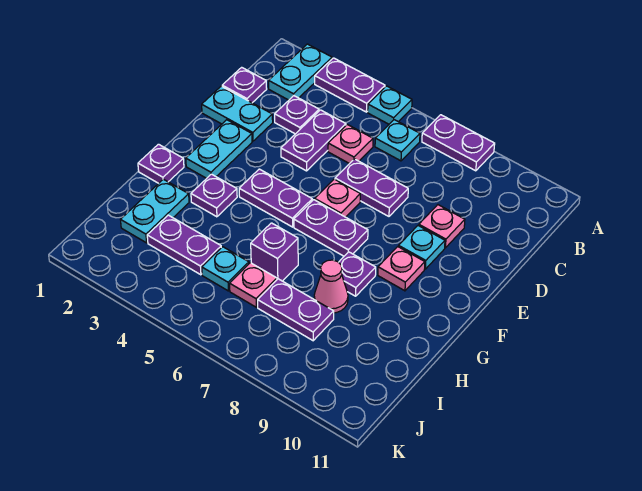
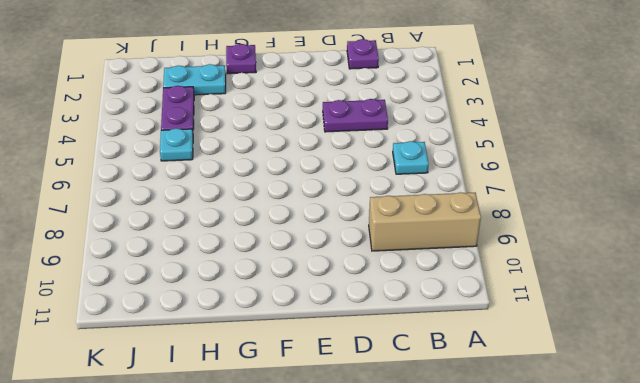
tan brick A9:C9 level 1 -> none
none -> cyan plate A2:B2 level 1
none -> purple plate A3:A4 level 1
none -> cyan plate A5 level 1

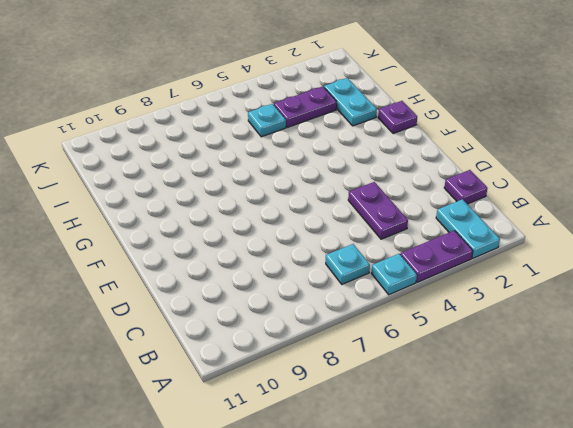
none -> purple plate A7:A8 level 1
none -> purple plate C3 level 1
none -> pink plate C5 level 1

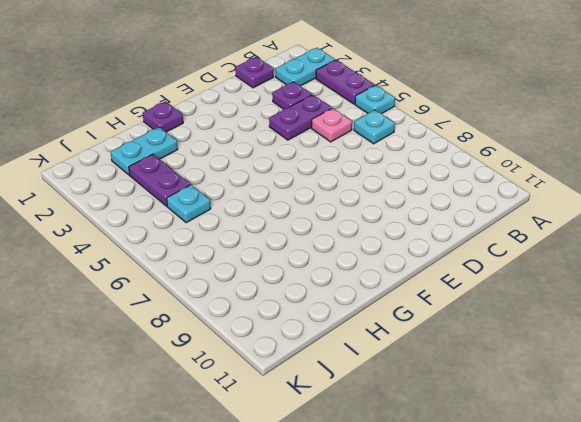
none -> purple plate A7:A8 level 1
none -> cyan plate D1:D2 level 1
none -> purple plate D6:D7 level 1

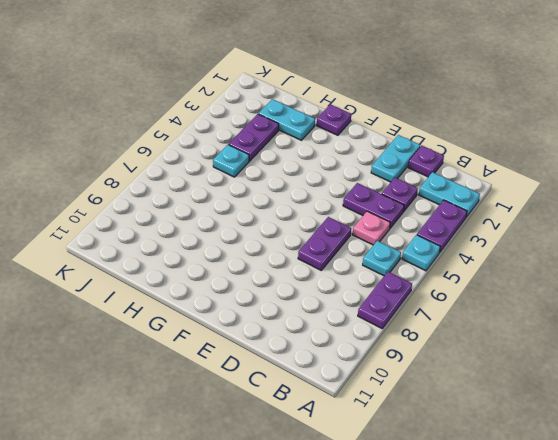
none -> pink plate D9 level 1
none -> cyan plate E2:F2 level 1
none -> pink plate E6 level 1

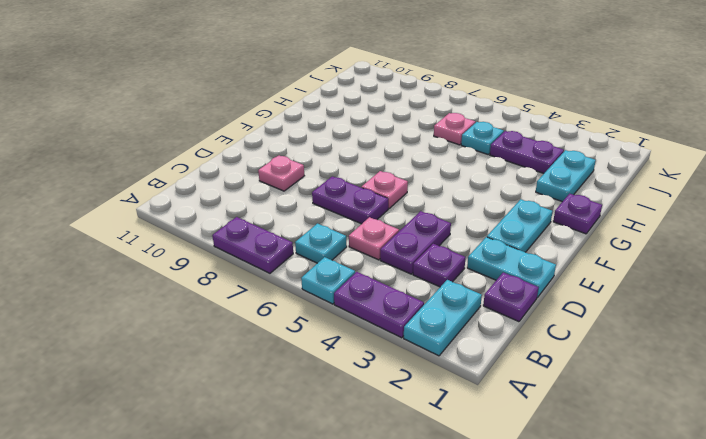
none -> cyan plate E9 level 1
none -> purple plate F4:F5 level 1
none -> purple plate F6:F7 level 1

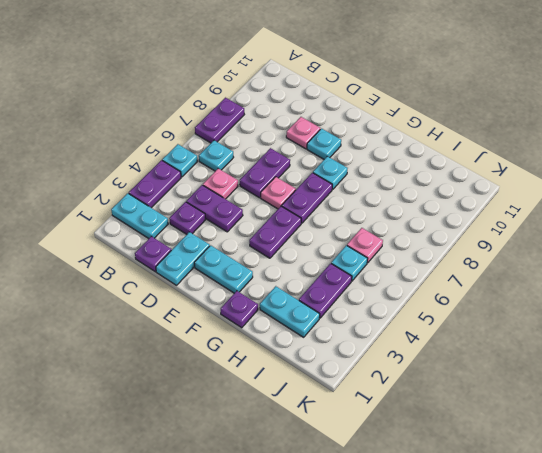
cyan plate F8 level 1 -> none
none -> pink plate F9 level 1
none -> purple plate G3 level 1
none -> purple plate G8 level 1

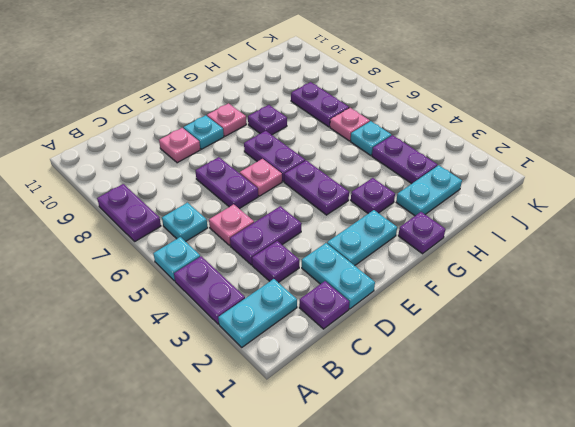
none -> purple brick H6 level 1
none -> pink cone H8 level 1

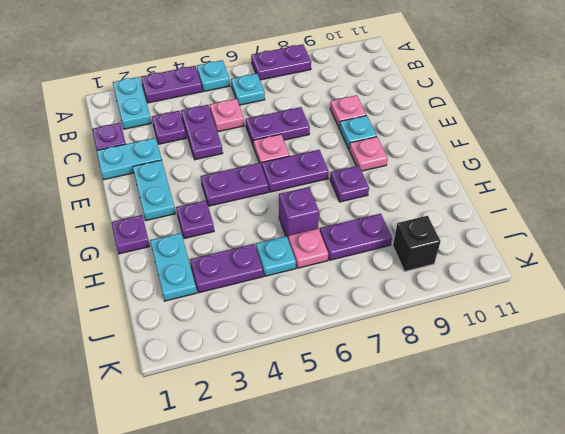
black brick J9 level 1 -> none
none -> pink cone H8 level 1

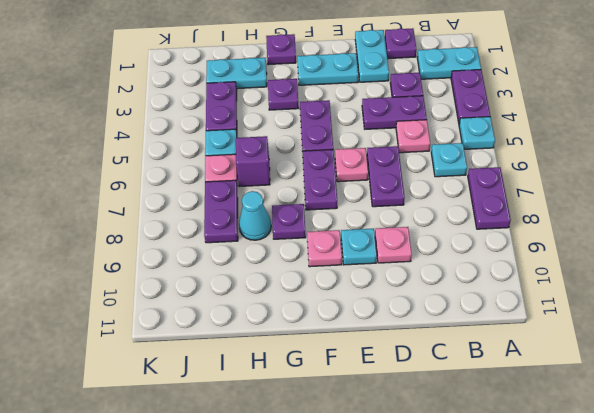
cyan cone H8 level 1 -> pink cone H8 level 1

